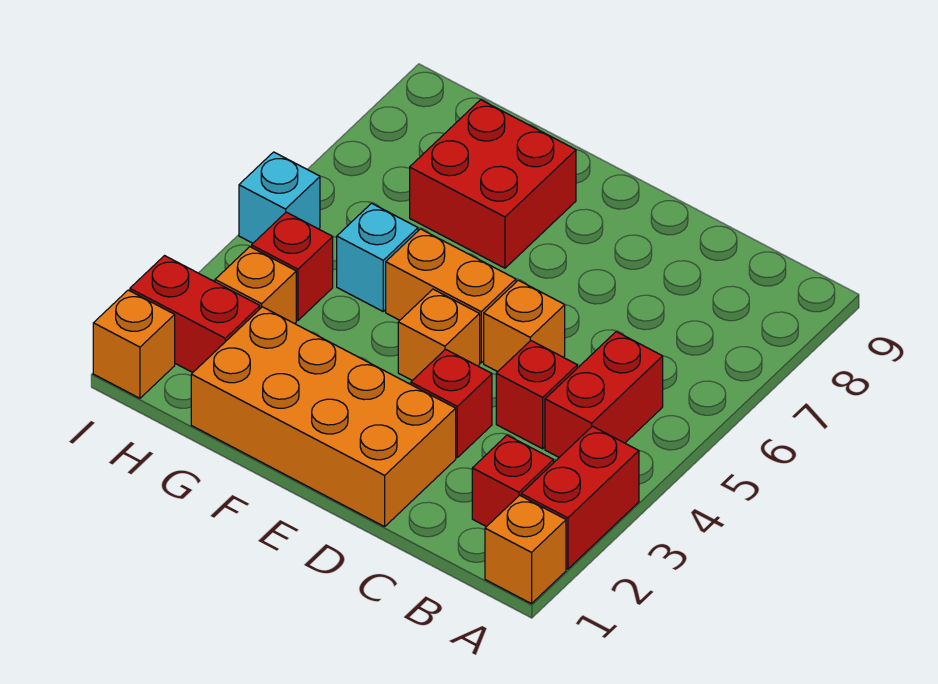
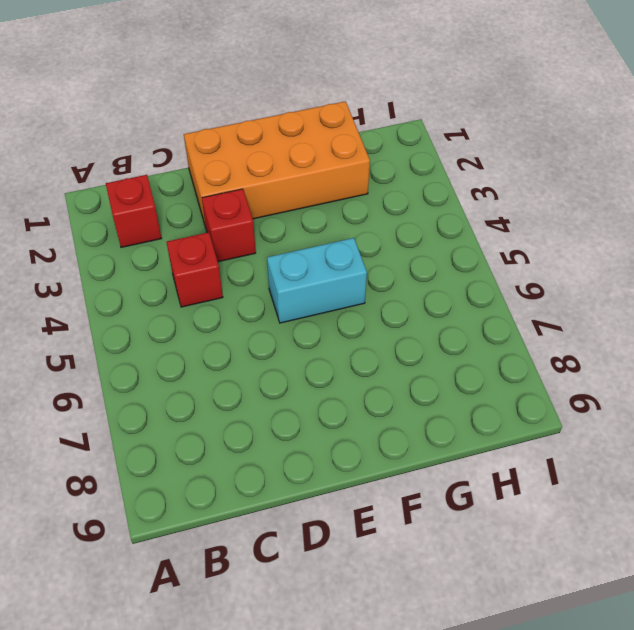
cyan brick E5:F5 level 1 -> orange brick E5:F5 level 1
none -> orange brick A1 level 1
none -> red brick A2:A3 level 1
none -> red brick B4:B5 level 1

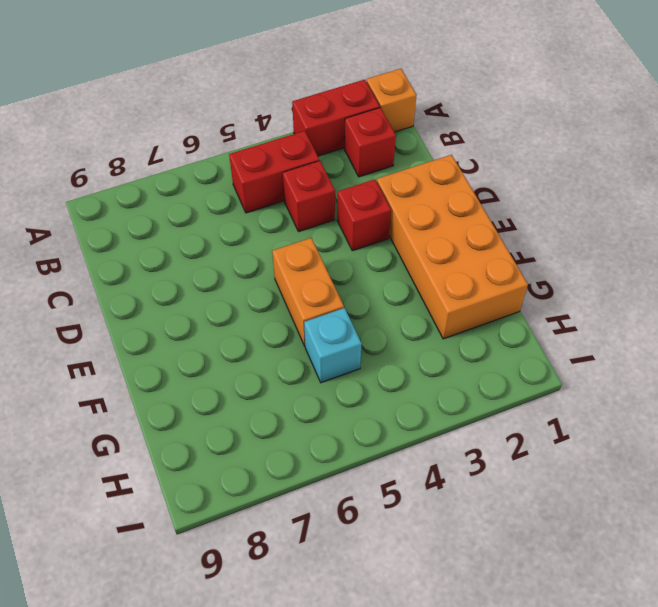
none -> orange brick D5 level 1
none -> orange brick E4 level 1
none -> red brick F7:G8 level 1

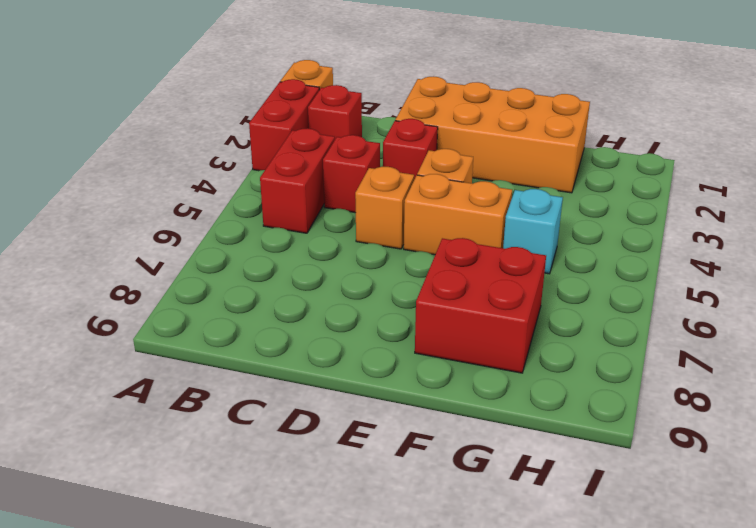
none -> red brick H2:I2 level 1
none -> orange brick H3 level 1
none -> red brick H4 level 1

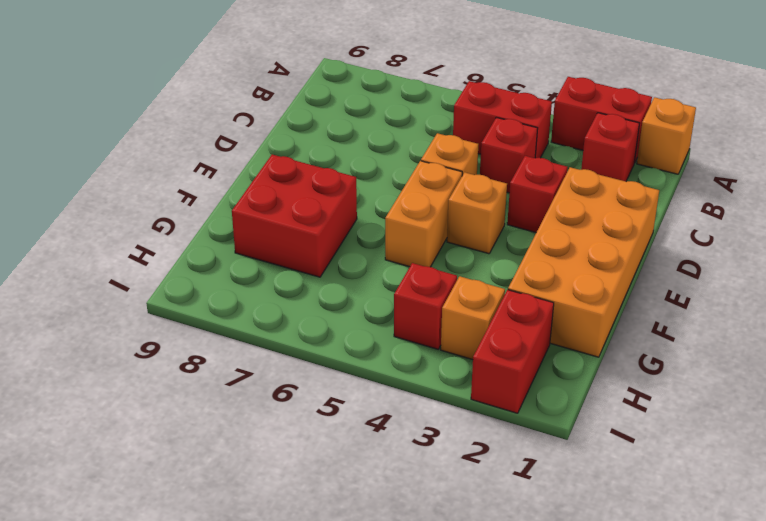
none -> cyan brick G5 level 1
none -> orange brick I1 level 1
none -> cyan brick I5 level 1

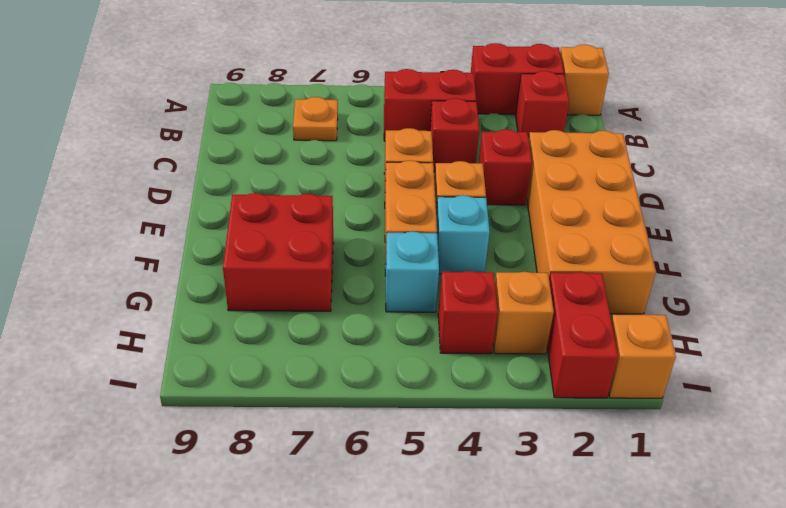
orange plate B7 level 1 -> none
cyan brick F4 level 1 -> cyan brick I5 level 1

